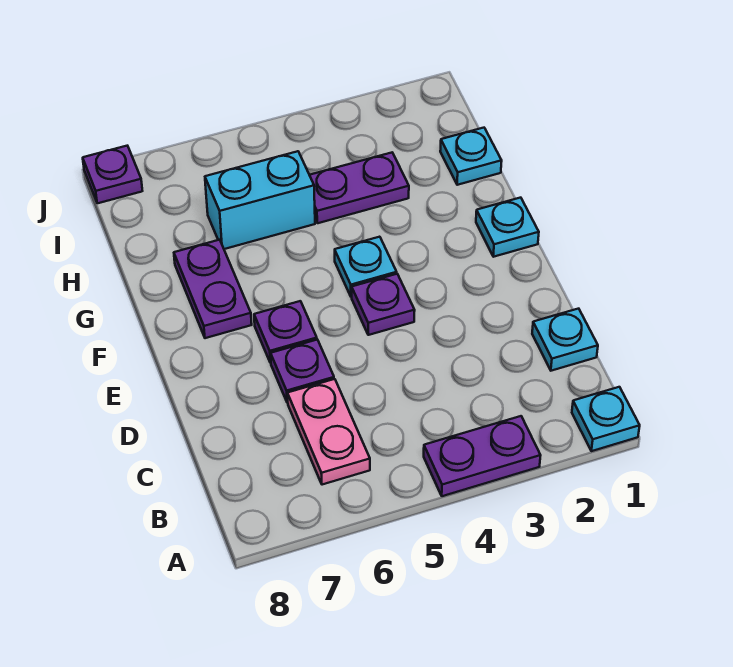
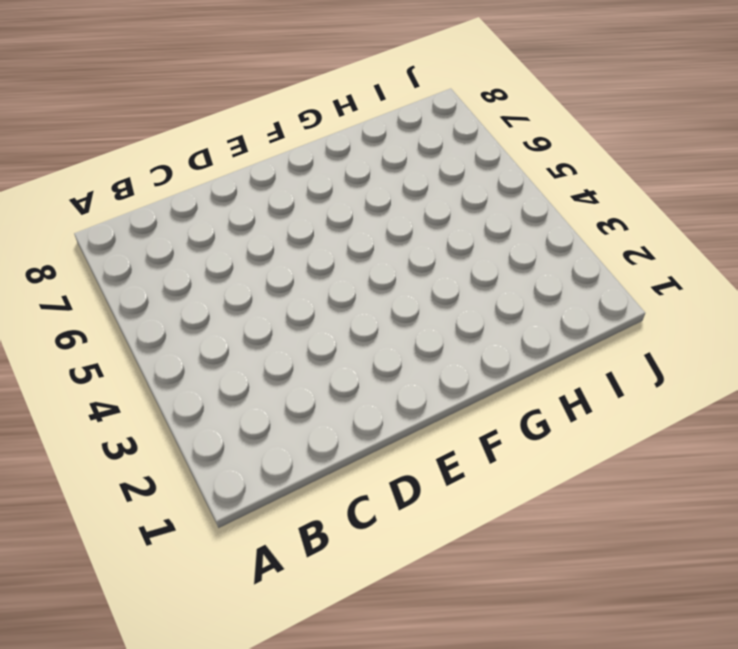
none -> cyan plate A1 level 1
none -> purple plate A3:A4 level 1
none -> pink plate B6:C6 level 1

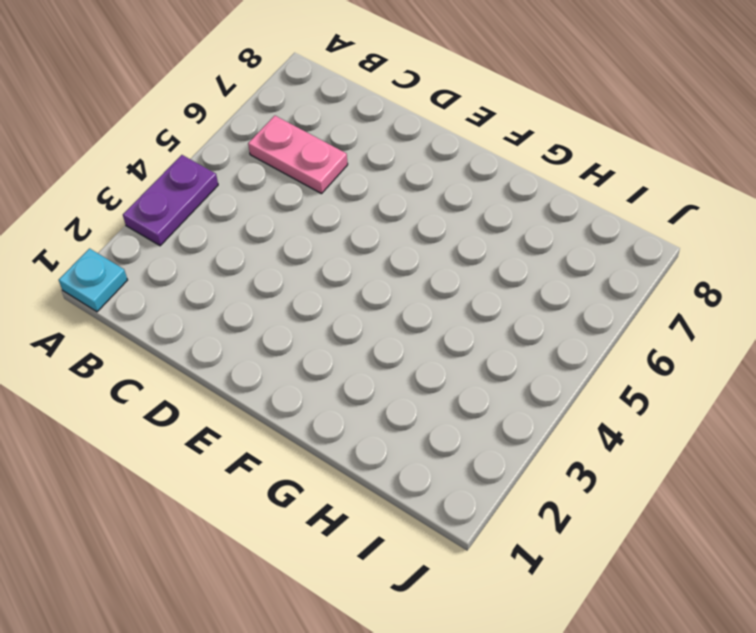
none -> cyan plate C1 level 1
none -> purple plate D6 level 1
none -> purple plate E4 level 1

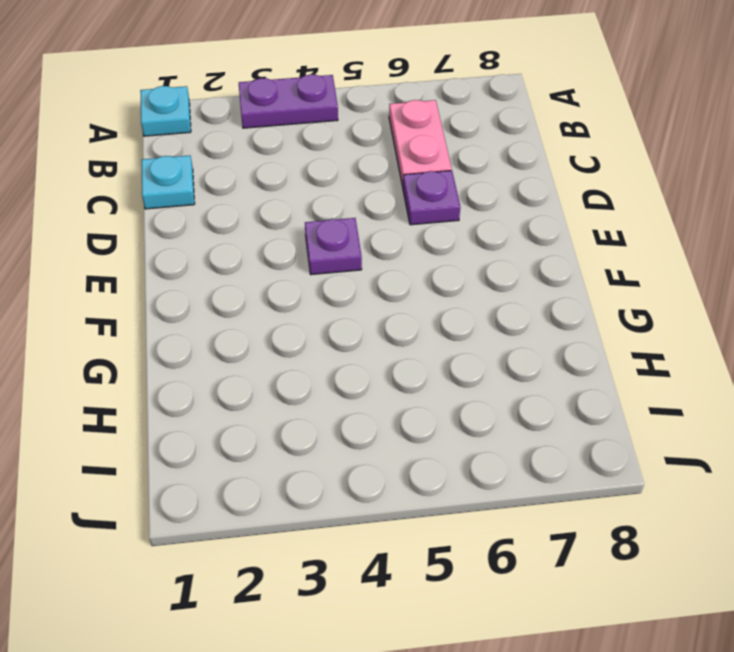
none -> purple plate E6 level 1
none -> cyan plate F1 level 1
none -> cyan plate F4 level 1

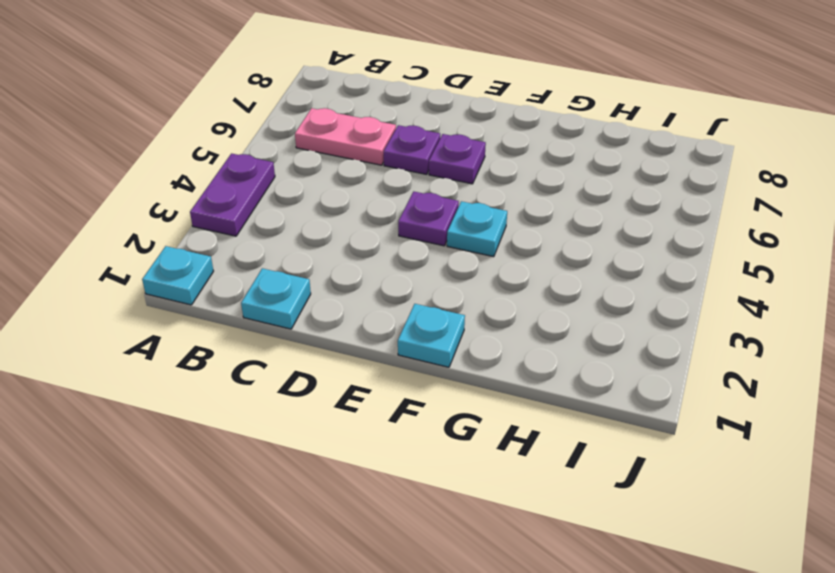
none -> purple plate F7:G7 level 1
none -> cyan plate H1 level 1
none -> purple plate H3:H4 level 1

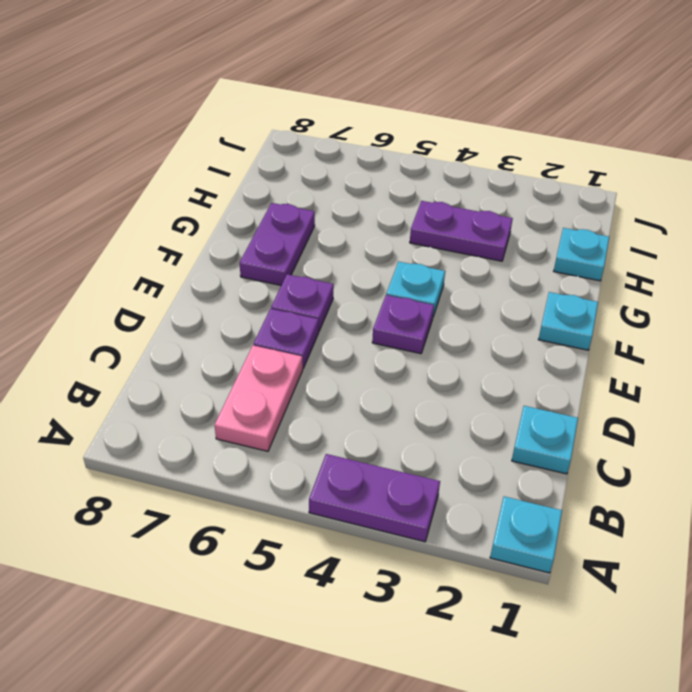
none -> cyan brick H5:H6 level 1
none -> purple plate J8 level 1

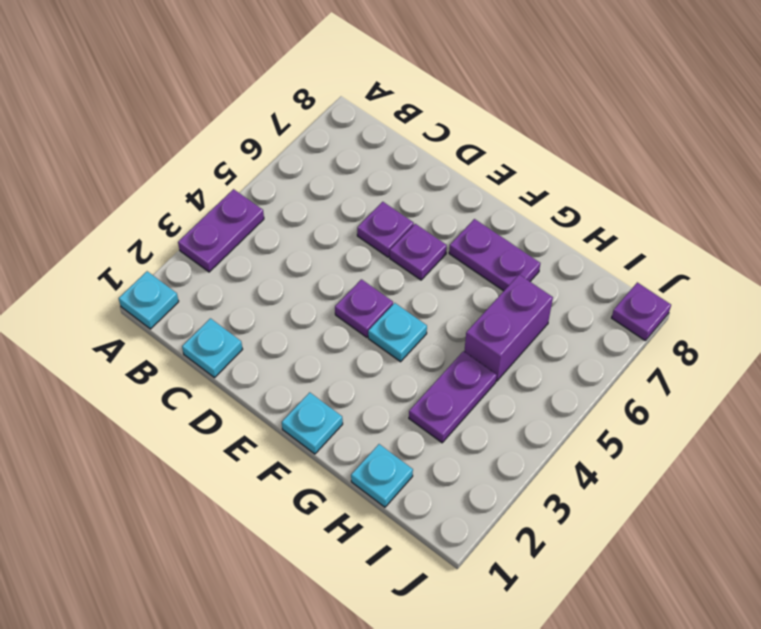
purple brick H5:H6 level 1 -> cyan brick H5:H6 level 1
none -> pink plate B6:C6 level 1

